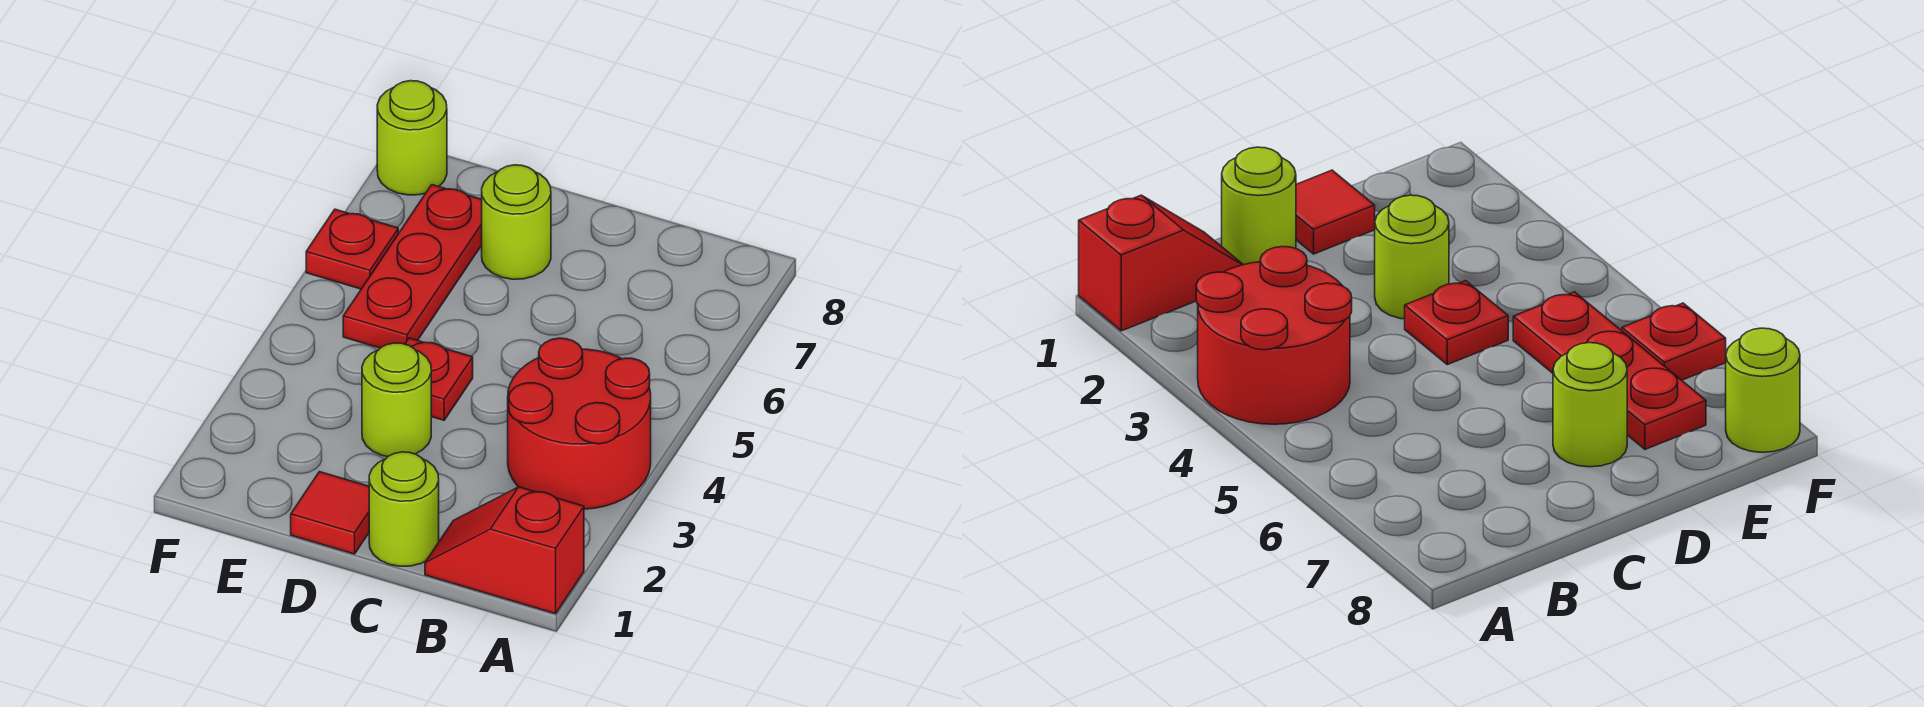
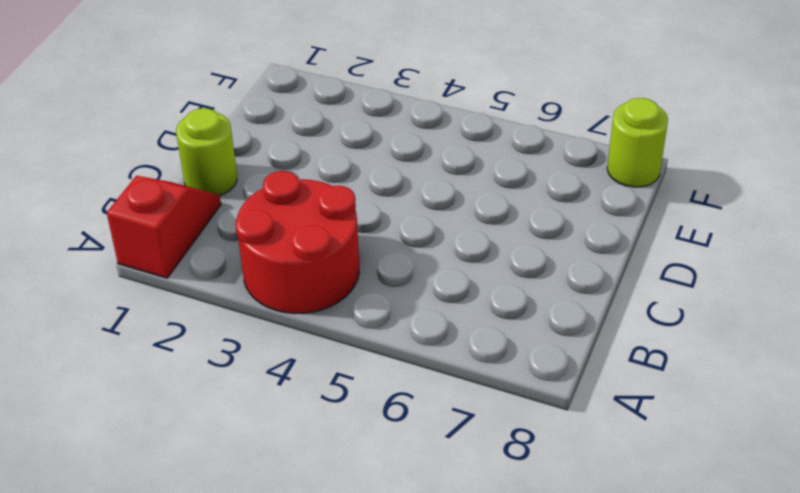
none -> red tile D1 level 1
none -> lime round brick D3 level 1

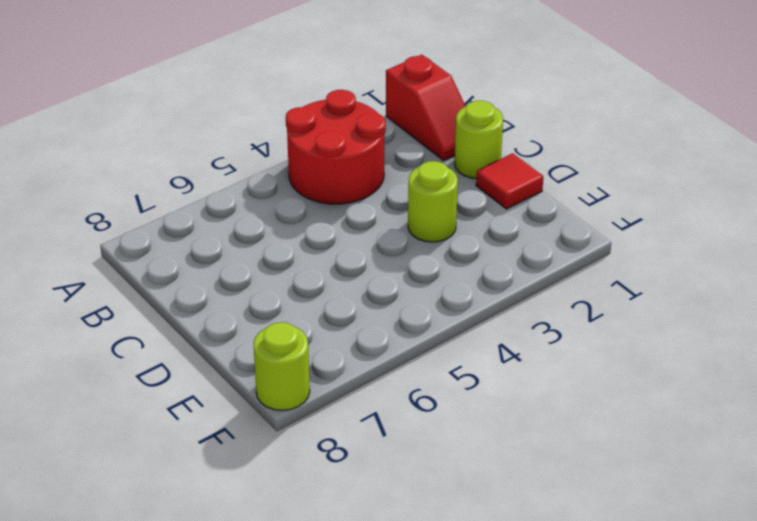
none -> red plate D4 level 1
none -> lime round brick D7 level 1

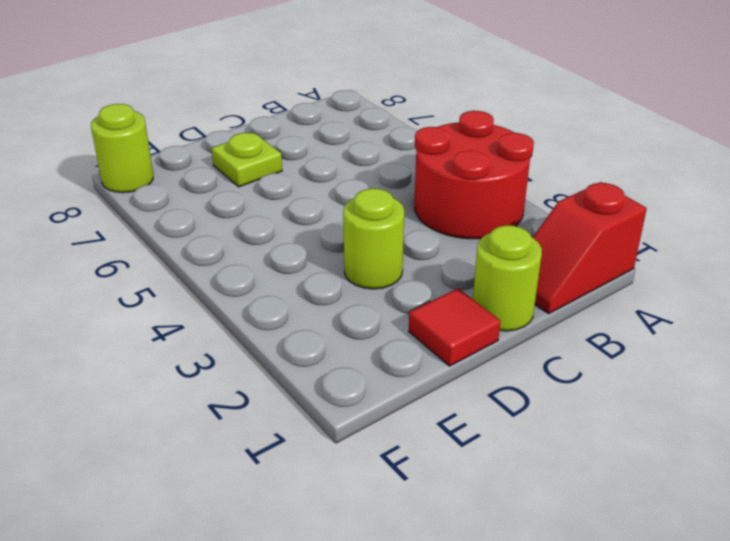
lime plate D7 level 1 -> lime round brick D7 level 1
none -> red plate D4 level 1
none -> red plate E5:E7 level 1

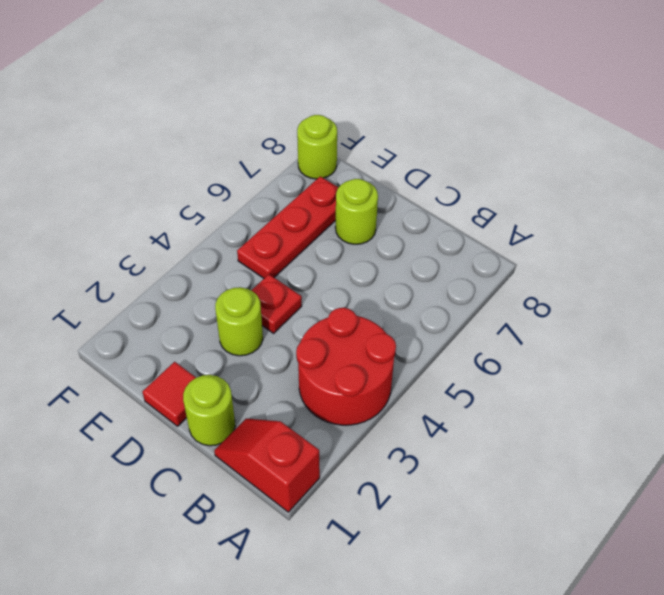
none -> red plate F6 level 1

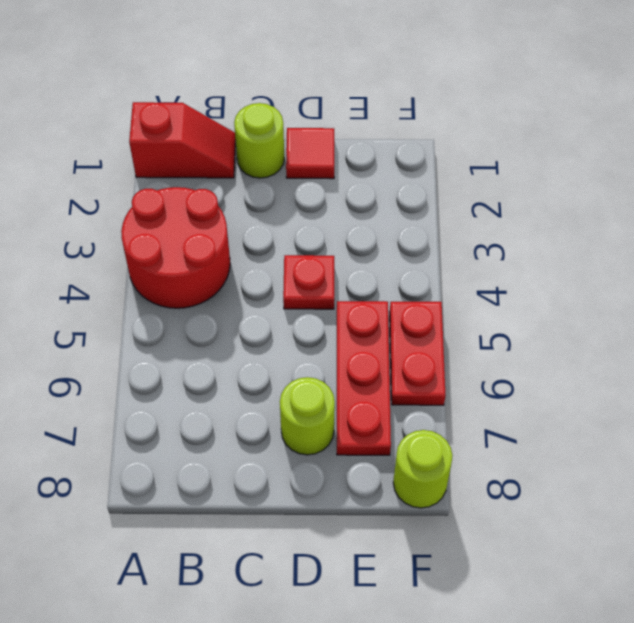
red plate F5:F6 level 1 -> red plate F6 level 1
none -> lime round brick D3 level 1

